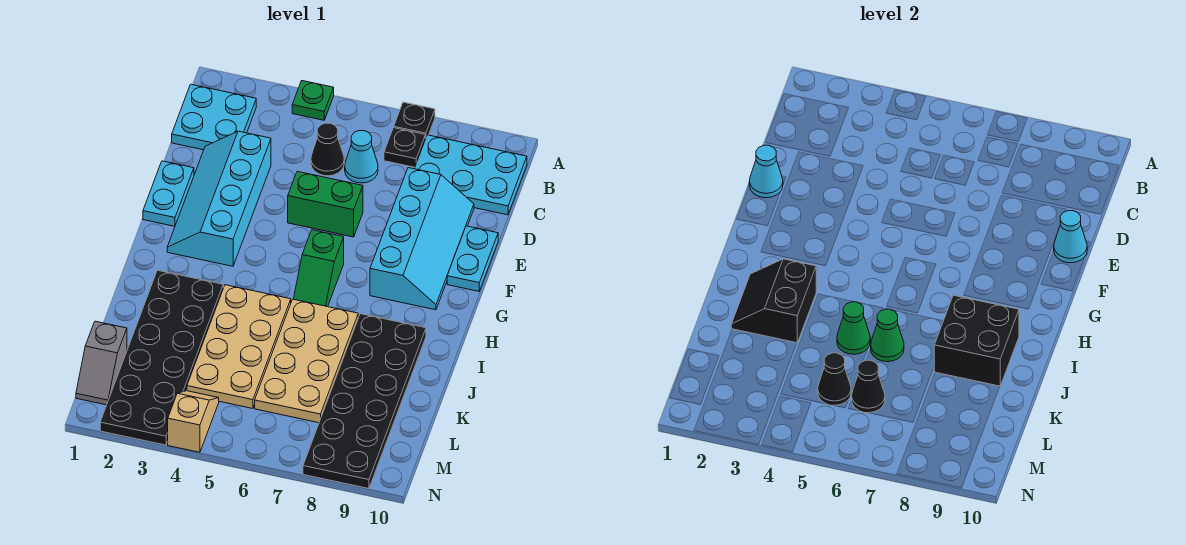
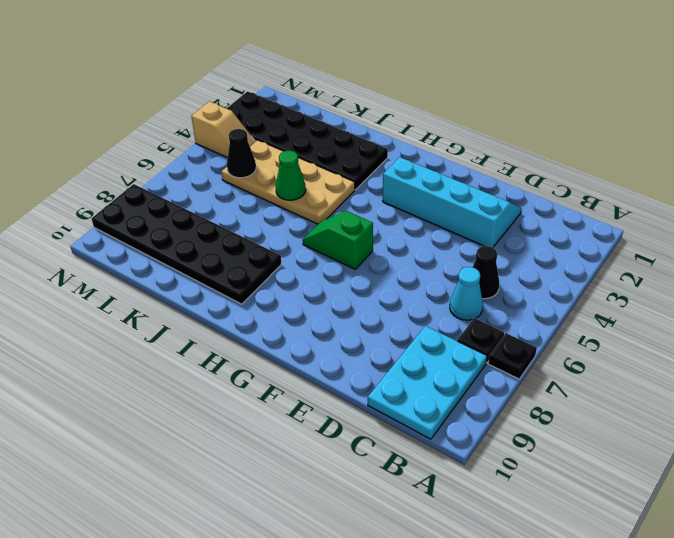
none -> green plate A4 level 1
none -> cyan plate B1:C2 level 1
none -> cyan slope D8:G9 level 1 top 8

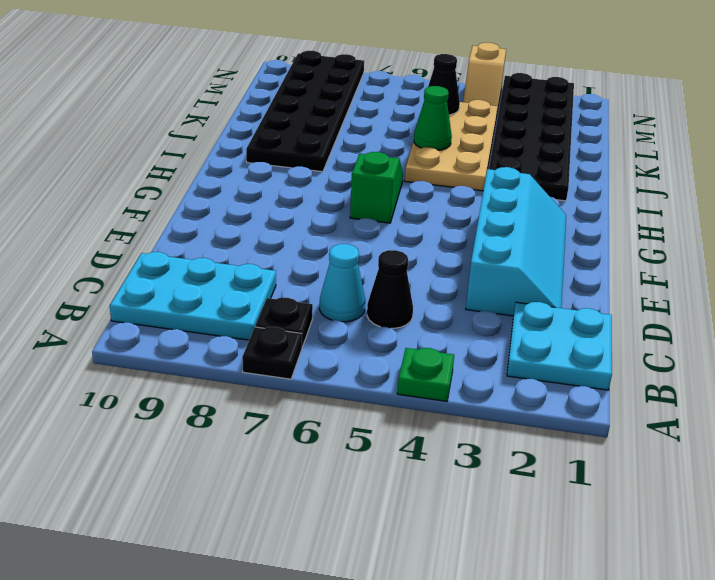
none -> cyan slope D8:G9 level 1 top 8
none -> cyan plate E1:F1 level 1
none -> green brick E5:E6 level 1

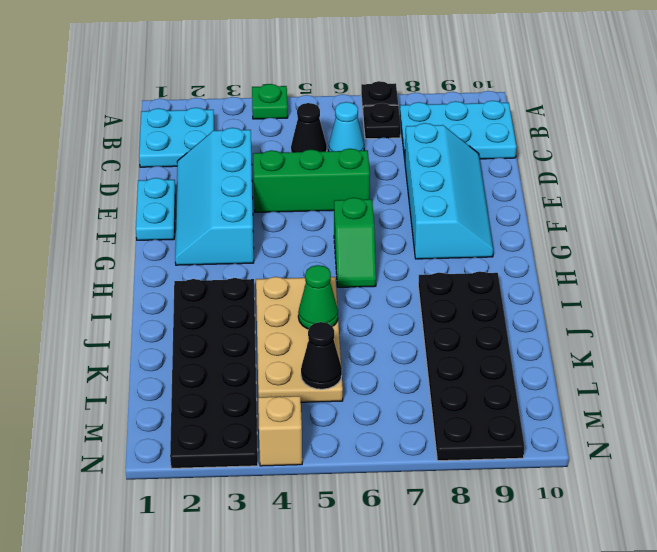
green brick E4:E6 level 1 -> green brick E5:E6 level 1
none -> cyan plate E10:F10 level 1
none -> tan plate I6:L7 level 1
none -> grey slope L1:M1 level 1 top L

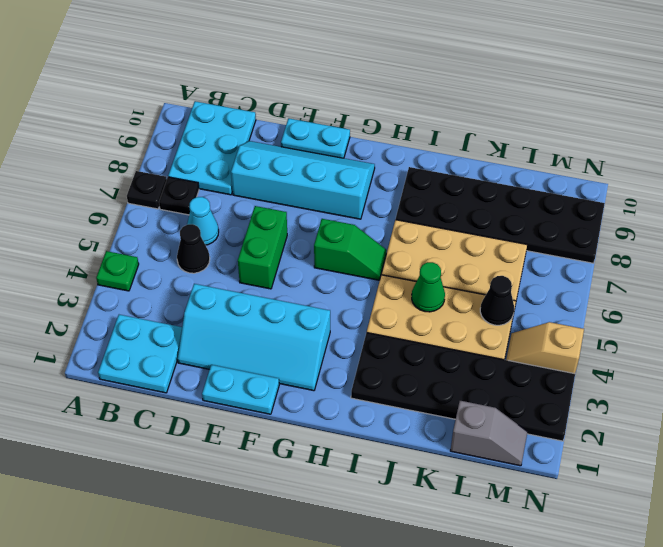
none -> cyan cone E1 level 2
none -> cyan cone E10 level 2
none -> black slope I2:J3 level 2 top 3

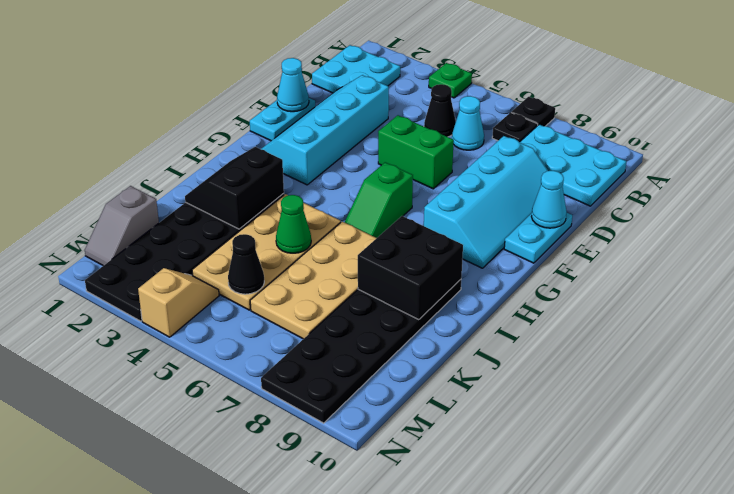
none -> green cone J6 level 2
none -> black cone L6 level 2

